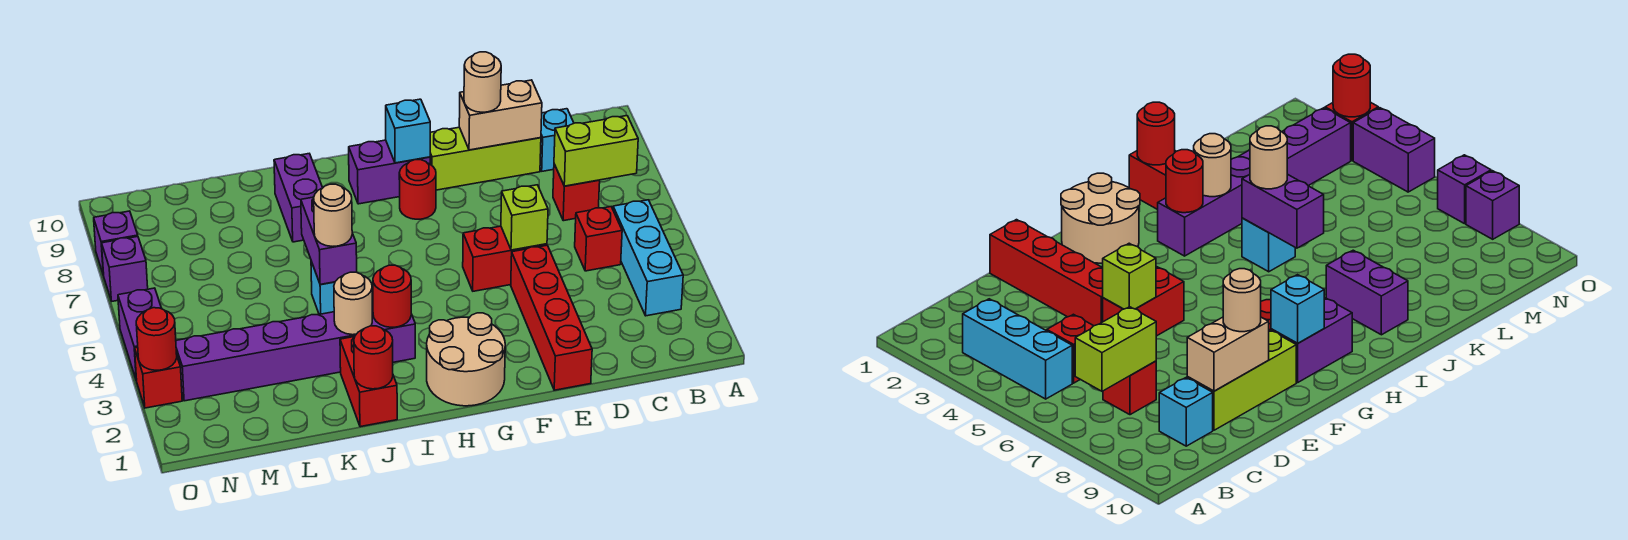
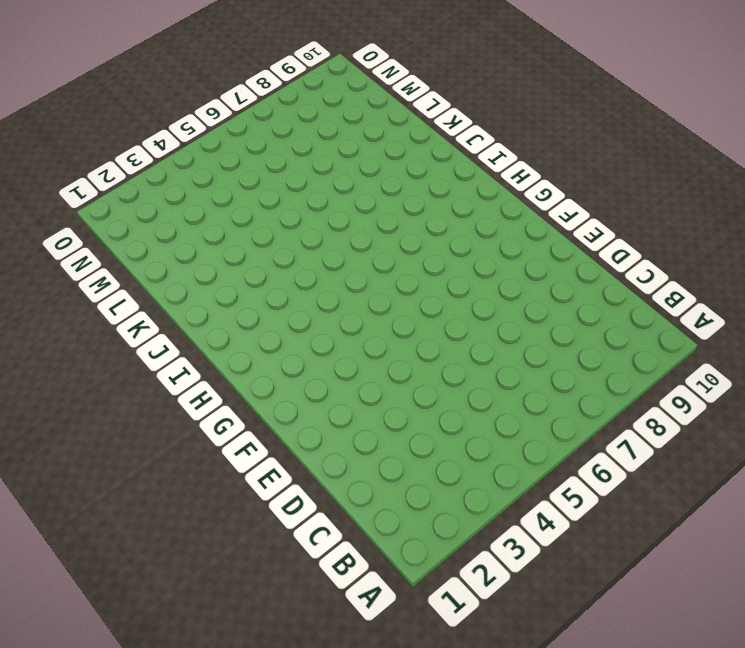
none -> cyan brick B3:B5 level 1
none -> red brick C5 level 1
none -> red brick C7 level 1

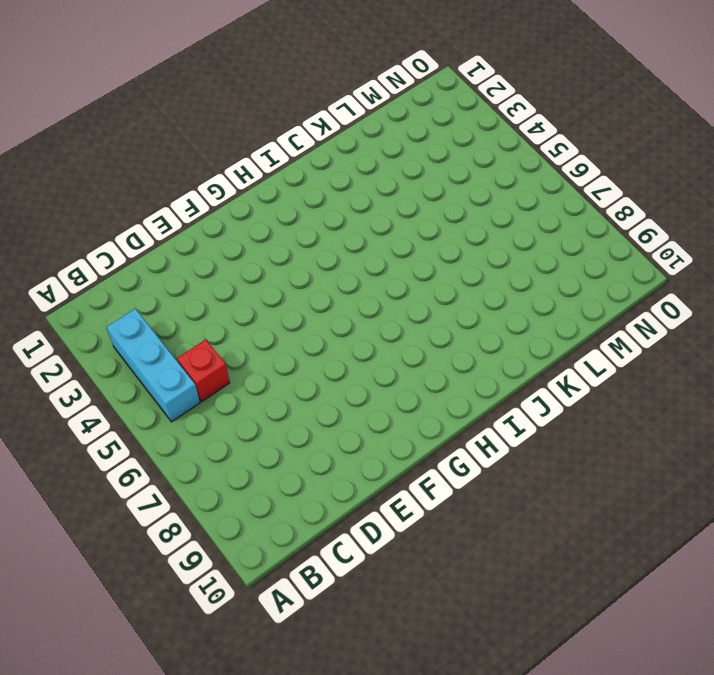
none -> red brick C7 level 1
none -> cyan brick C9 level 1
none -> lime brick D9:F9 level 1

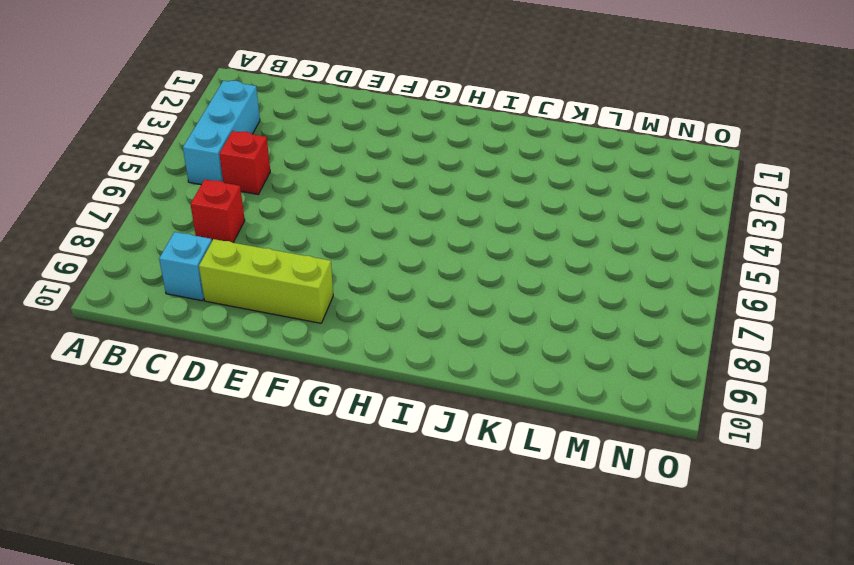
none -> red brick E1:E4 level 1
none -> red brick E5:F5 level 1
none -> tan round brick G1:H2 level 1

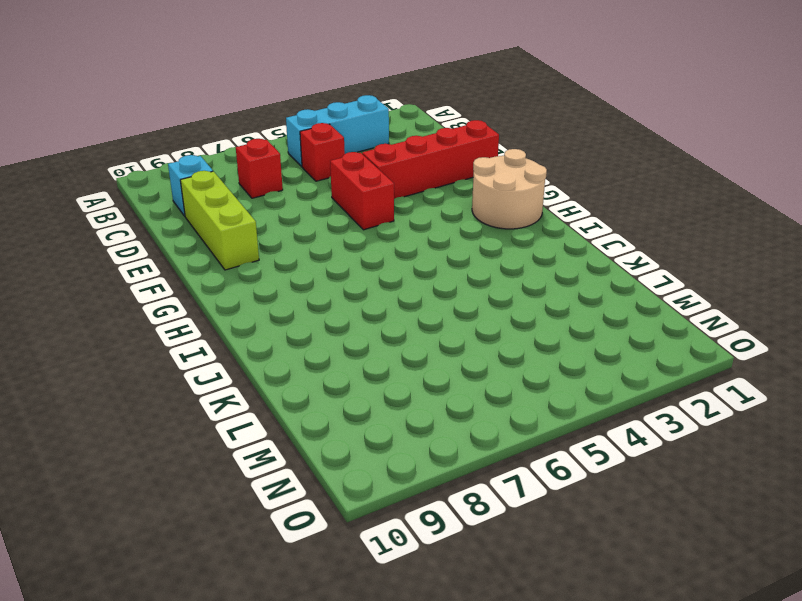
none -> red round brick G8 level 1
none -> purple brick G9:H9 level 1
none -> purple brick I3:N3 level 1

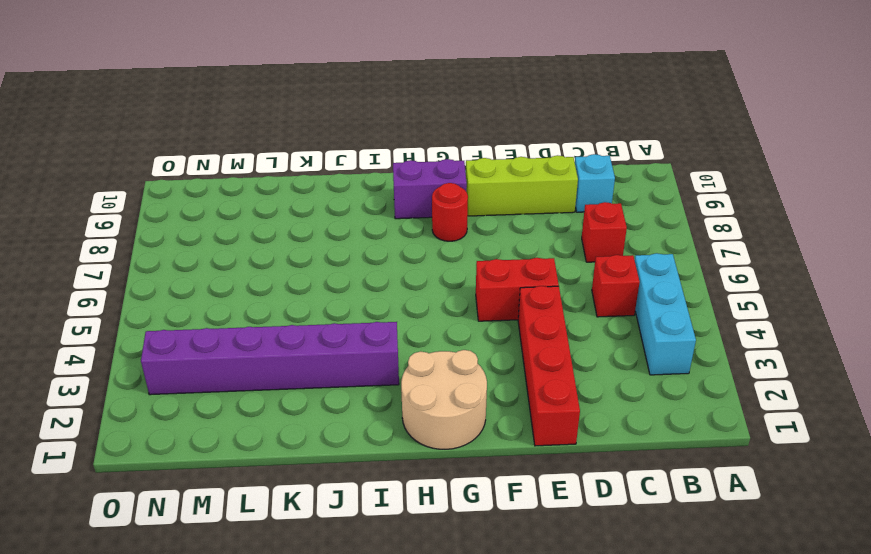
none -> red brick J1:J2 level 1
none -> cyan brick J5 level 1
none -> purple brick J8:J9 level 1

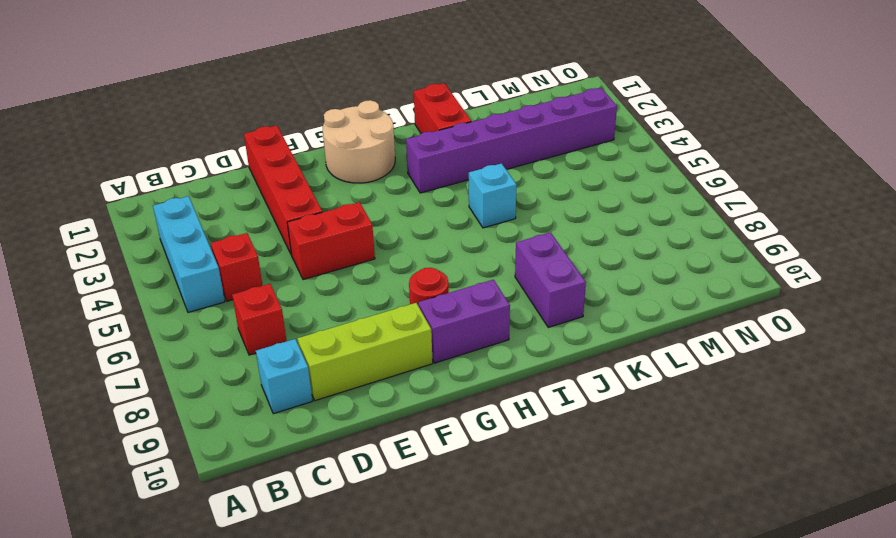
none -> red brick O3 level 1
none -> purple brick O4:O5 level 1
none -> purple brick O7 level 1

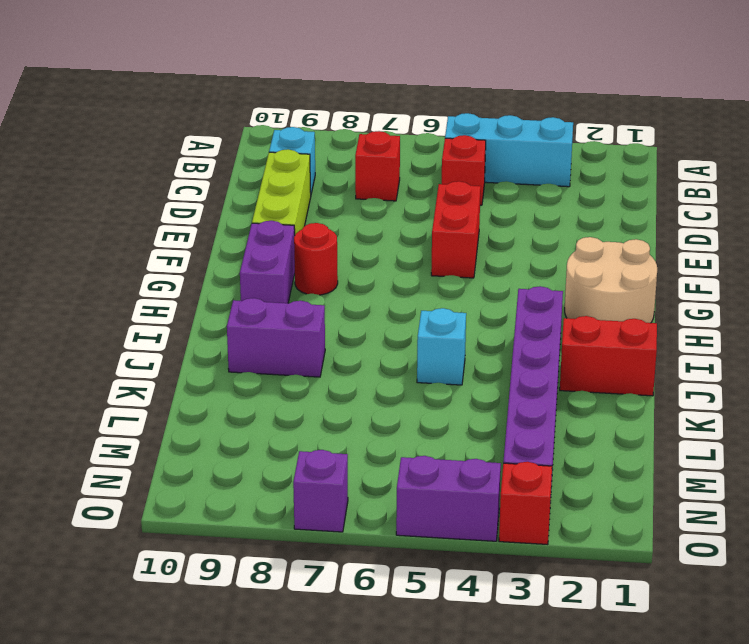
none -> red brick E1:E4 level 1
none -> purple brick O8 level 1
none -> lime brick B7:C7 level 2

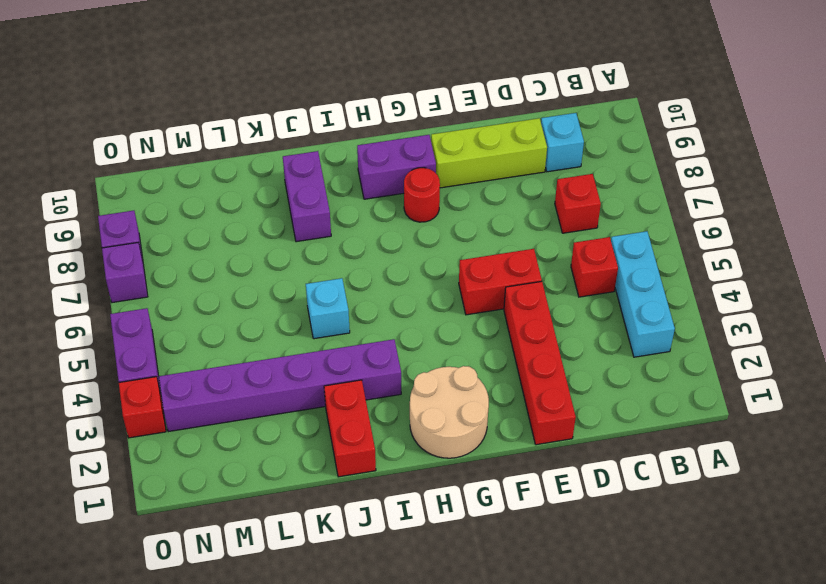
none -> lime brick B7:C7 level 2
none -> tan brick D9:E9 level 2
none -> lime brick E5 level 2

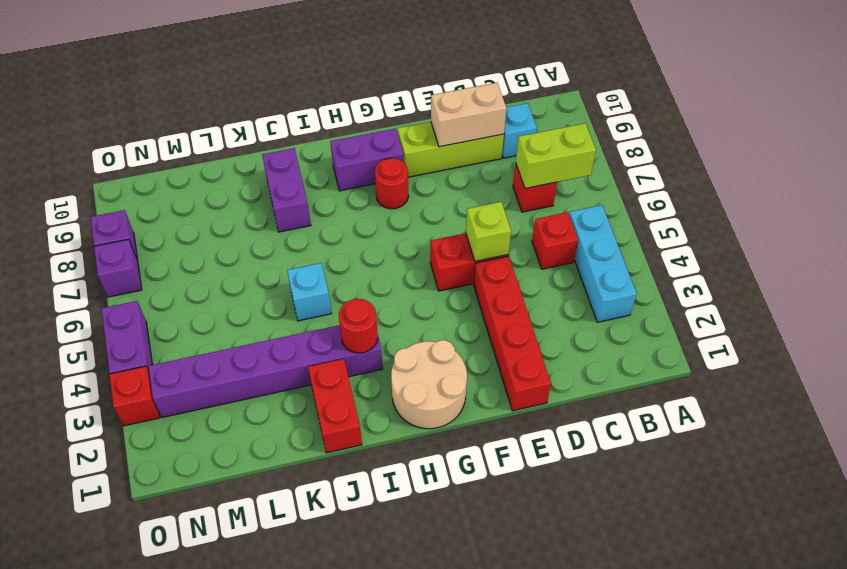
none -> cyan brick G9 level 2
none -> red round brick J1 level 2
none -> tan round brick J3 level 2

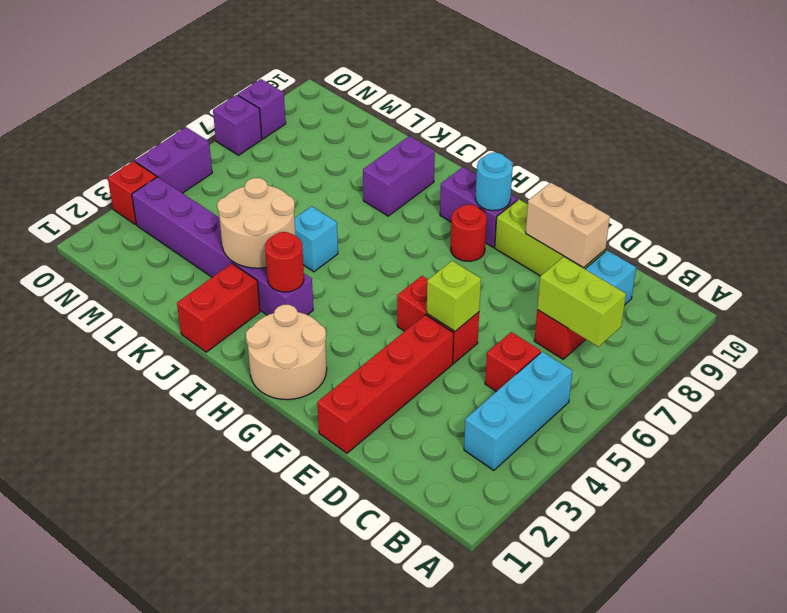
cyan round brick G9 level 2 -> cyan brick G9 level 2
tan round brick J3:K4 level 2 -> tan round brick J3 level 2
none -> red round brick J1 level 2
none -> purple brick J5:J6 level 2
none -> red round brick O3 level 2

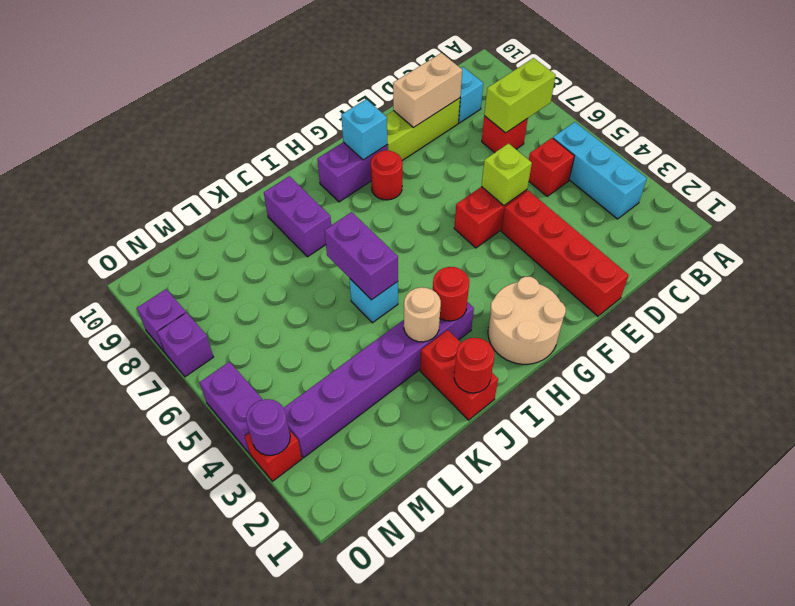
purple round brick O3 level 2 -> red round brick O3 level 2
none -> tan round brick E9 level 3
none -> tan round brick J5 level 3

